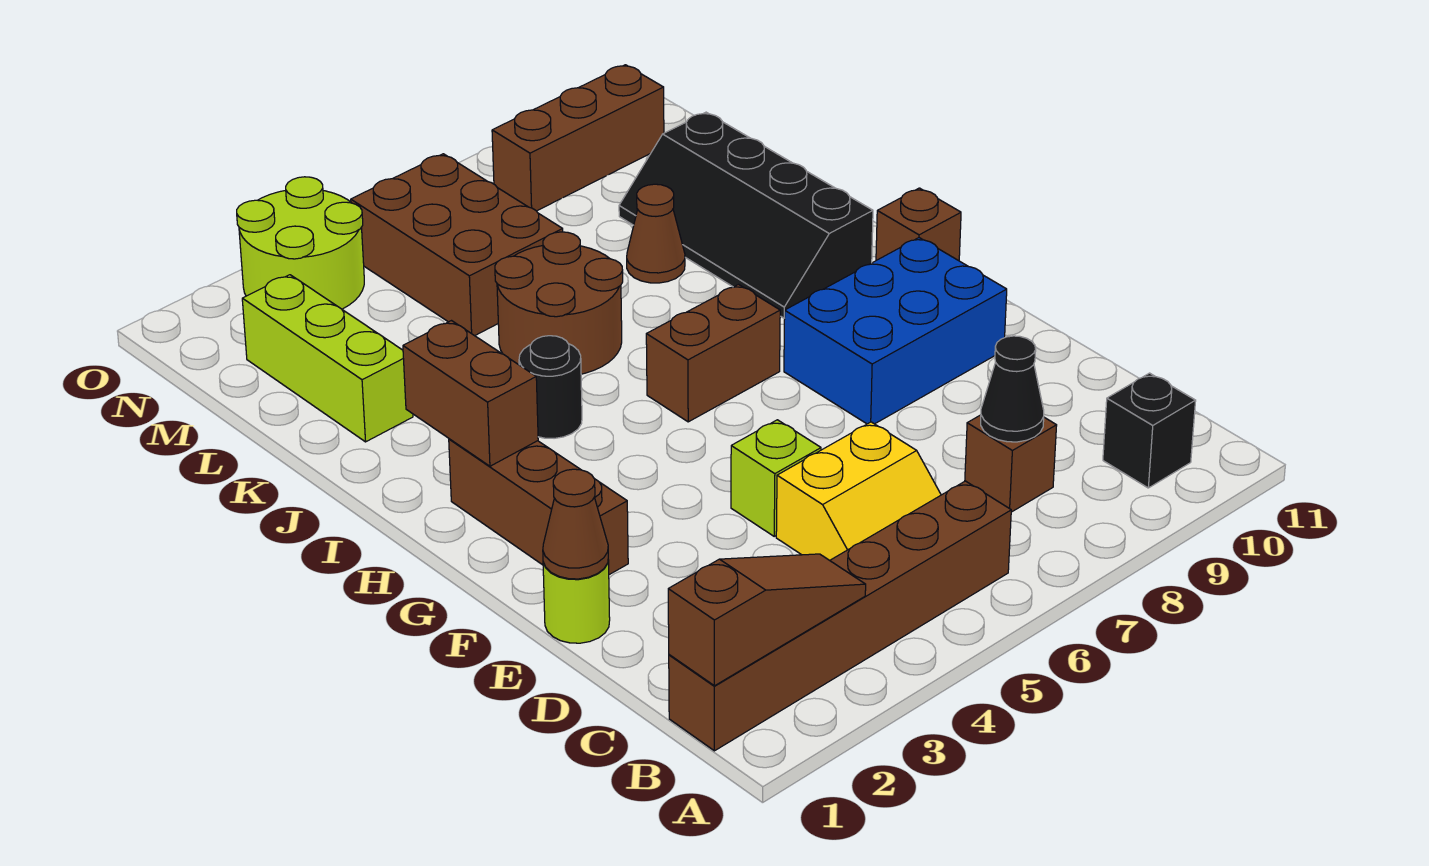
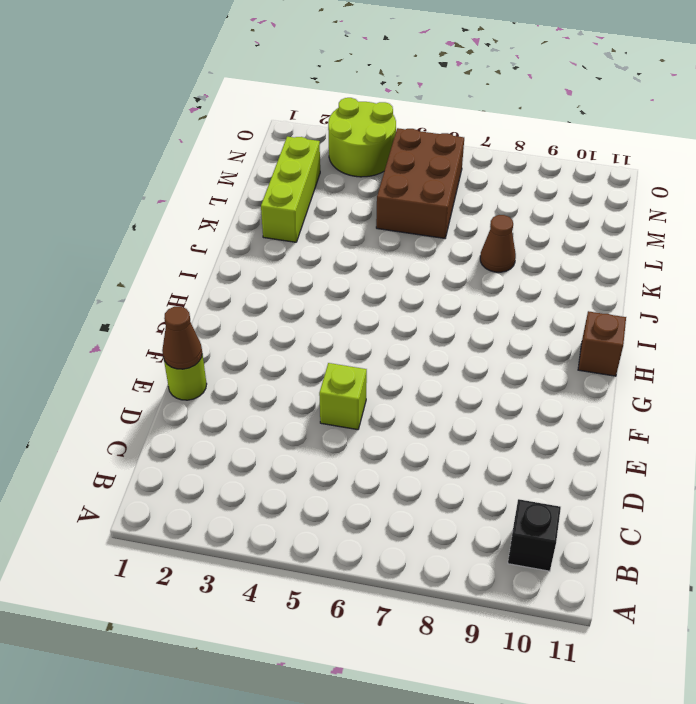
none -> brown brick B1:B6 level 1
none -> yellow slope C5:D6 level 1 top D
none -> brown brick C8 level 1

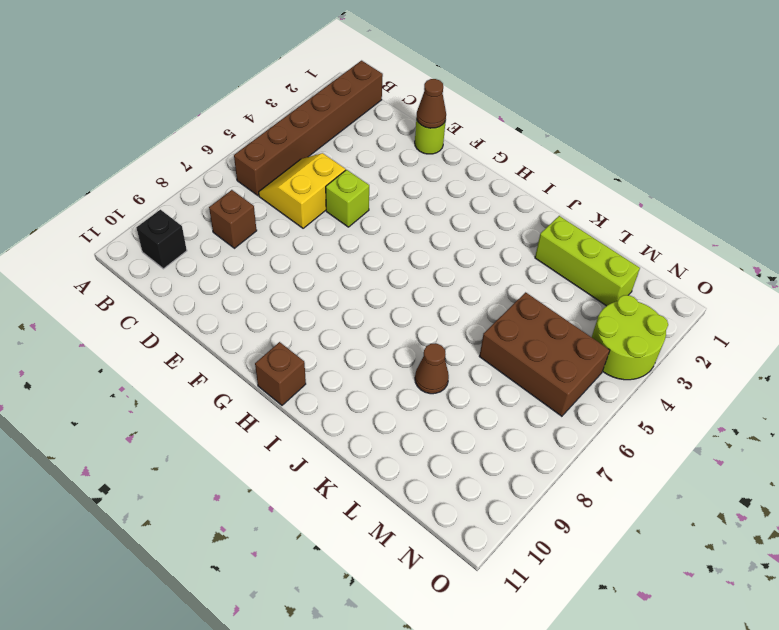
none -> brown brick F2:H2 level 1
none -> blue brick F8:G10 level 1
none -> brown brick H6:H7 level 1

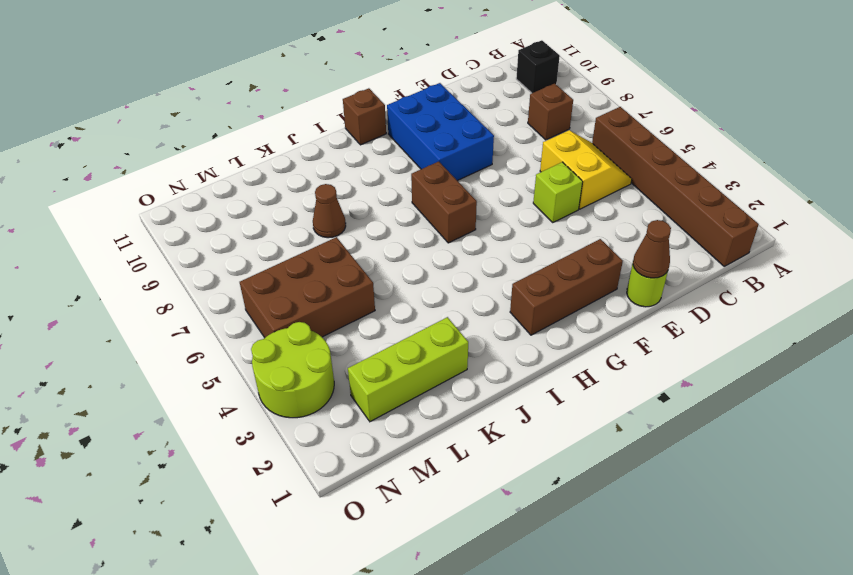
none -> black round brick I4 level 1
none -> black slope I9:L10 level 1 top 10
none -> brown round brick J5:K6 level 1

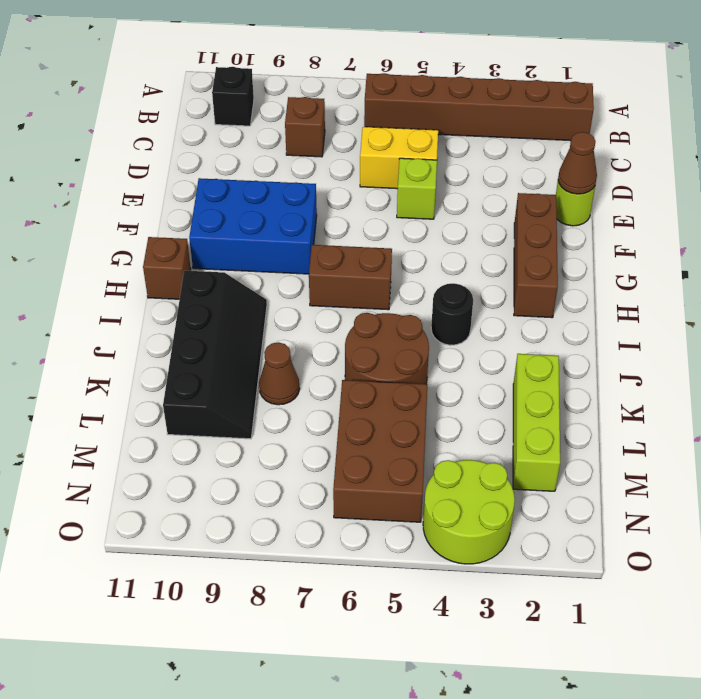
none -> brown brick N8:N10 level 1
none -> brown slope B1:B3 level 2 top 1
none -> black cone C8 level 2

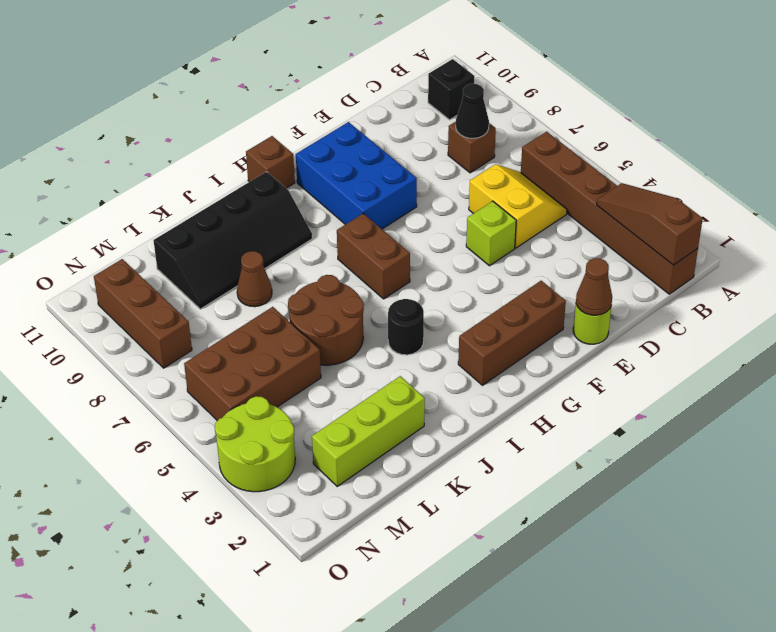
none -> brown brick H2:I2 level 2

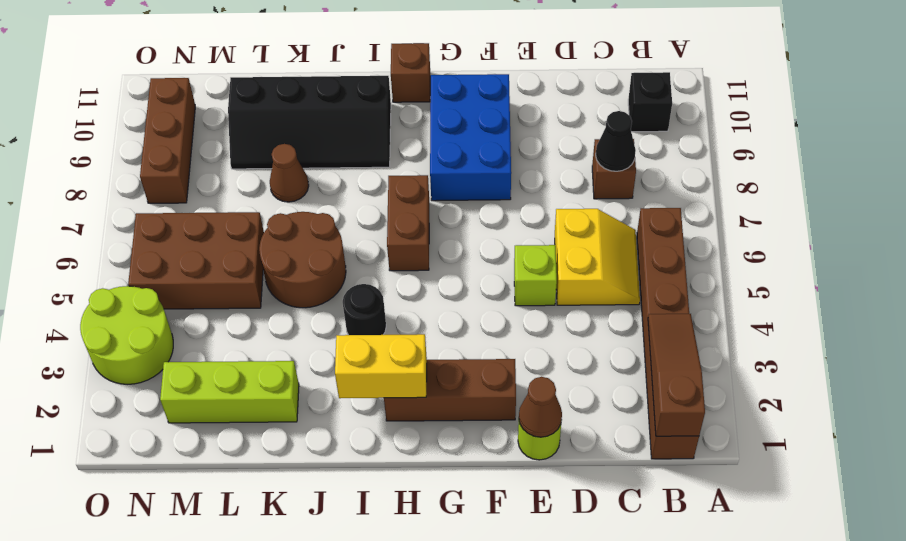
yellow brick H2:I2 level 2 -> brown brick H2:I2 level 2

